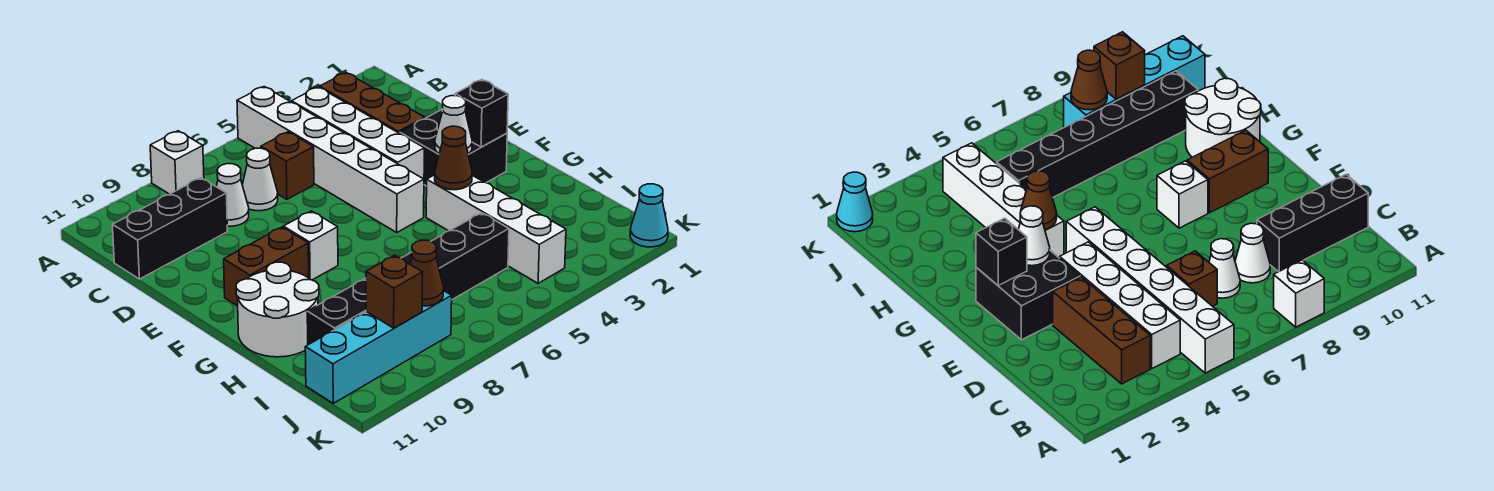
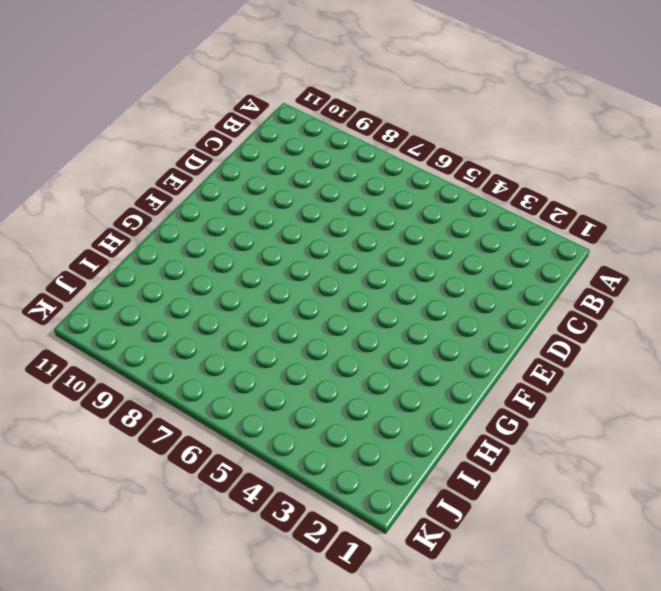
none -> white brick A5:F5 level 1
none -> white brick A8 level 1
none -> brown brick B3:D3 level 1

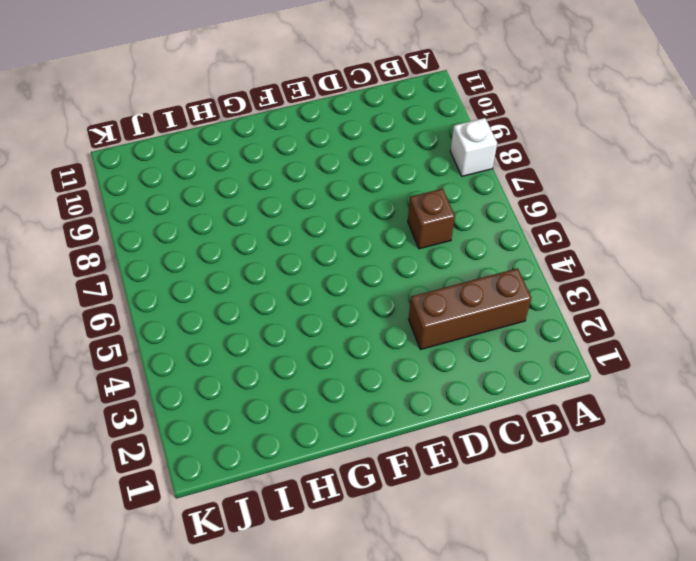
none -> white brick A5:F5 level 1
none -> white brick B4:E4 level 1
none -> white cone C7 level 1

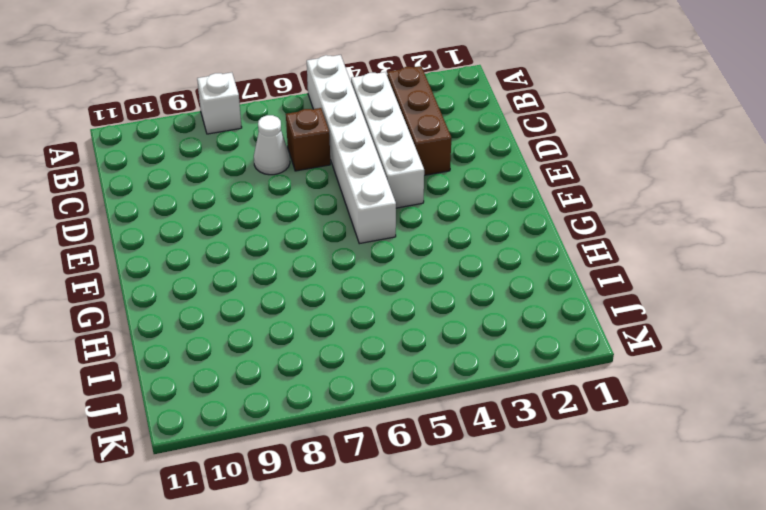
none -> white cone C8 level 1
none -> black brick C9:C11 level 1
none -> black brick E2:F3 level 1

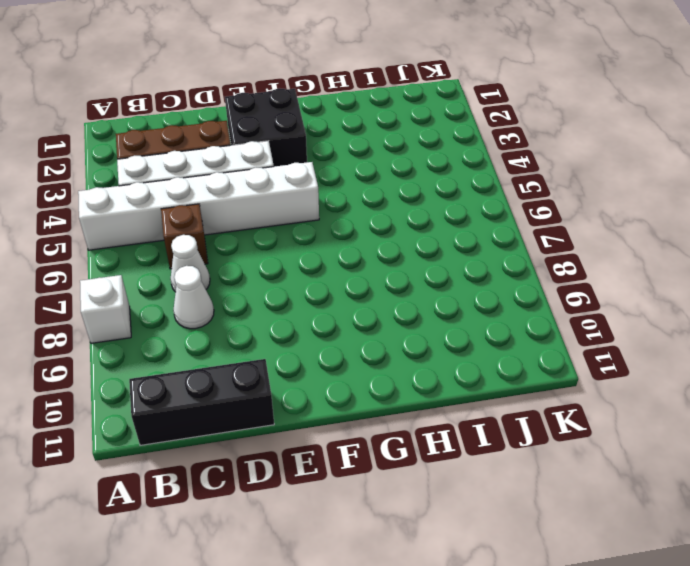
black brick B11:D11 level 1 -> black brick C9:C11 level 1
none -> white brick F8 level 1
none -> brown brick F9:F10 level 1
none -> white brick G4:J4 level 1

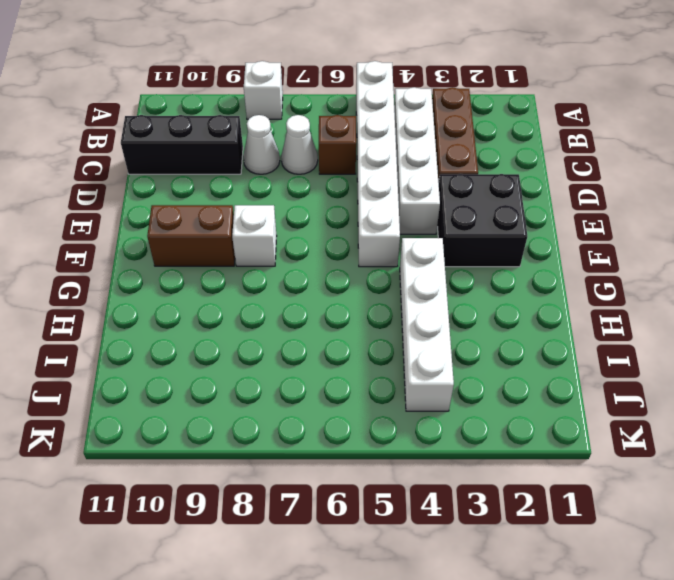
none -> white round brick G10:H11 level 1
none -> black brick I5:I10 level 1
none -> cyan brick J8:J11 level 1

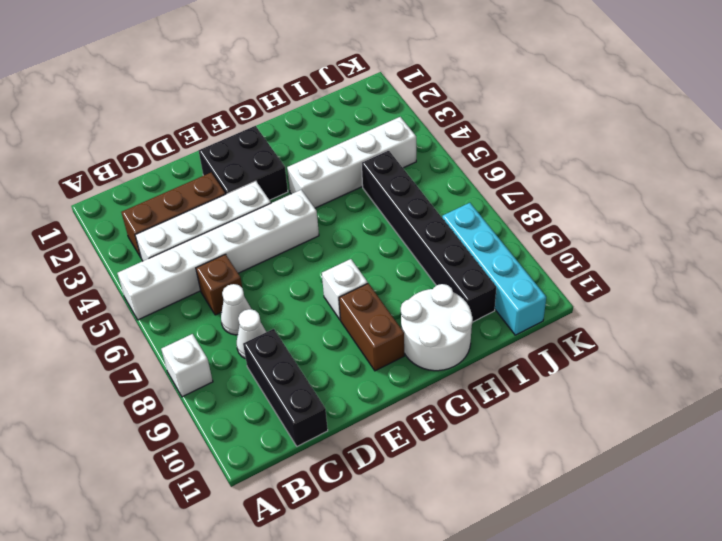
none -> cyan cone K1 level 1
none -> black brick F2 level 2
none -> white cone F3 level 2

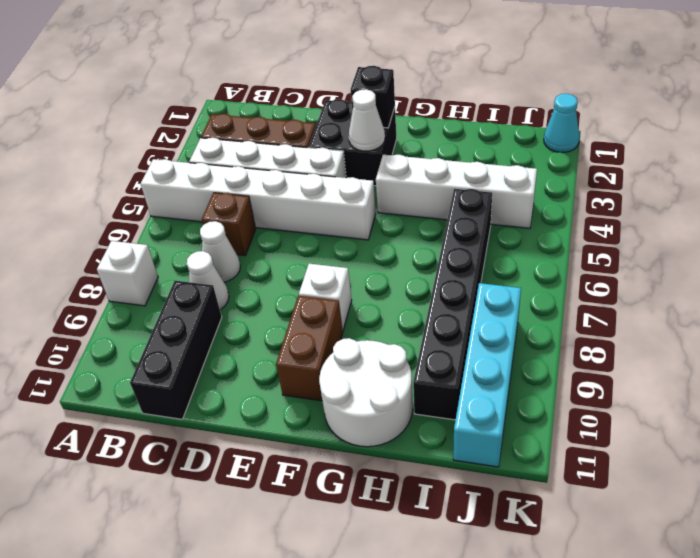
none -> brown cone G4 level 2
none -> brown cone J8 level 2
none -> brown brick J9 level 2

